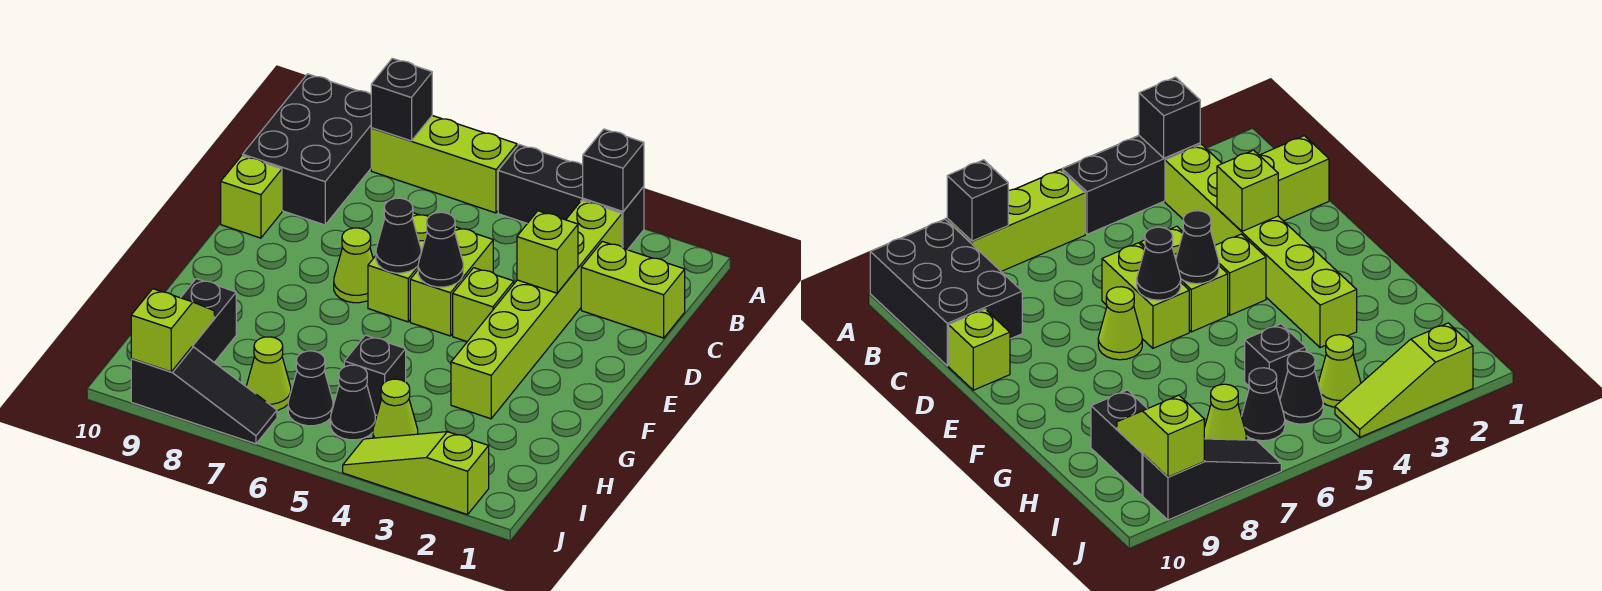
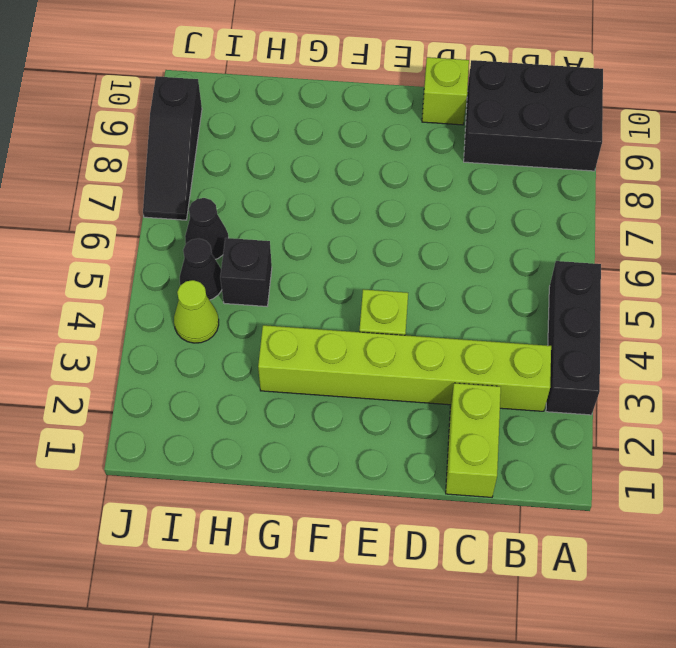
none -> lime brick A6:A8 level 1
none -> lime brick D5:E5 level 1
none -> lime brick D6:E6 level 1

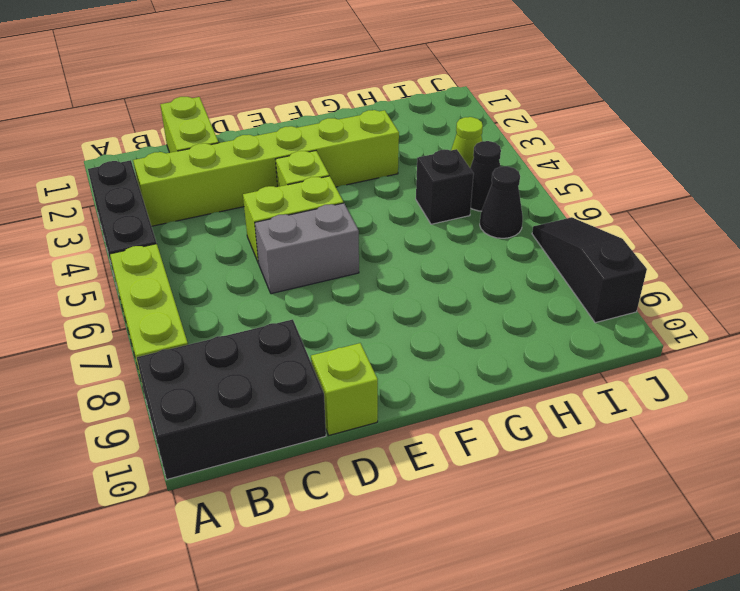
grey brick D6:E6 level 1 -> lime brick D6:E6 level 1
none -> lime cone E7 level 1
none -> black brick H9:I9 level 1
none -> lime cone I7 level 1

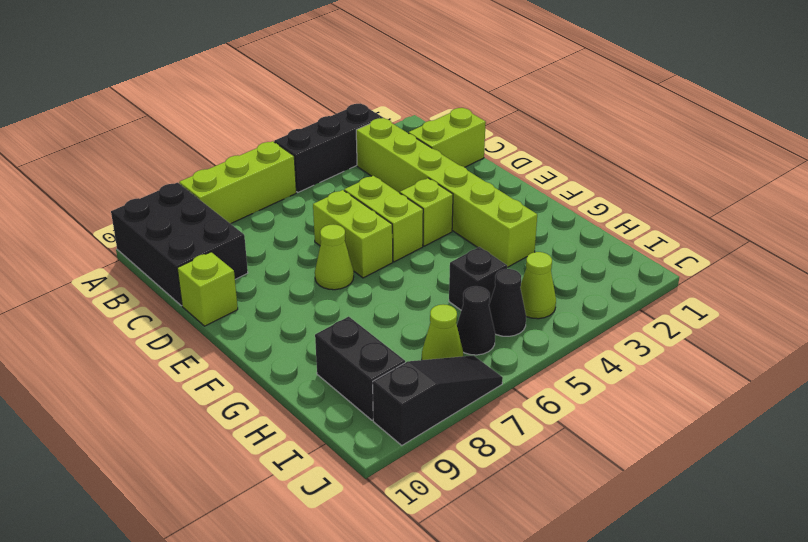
none -> lime slope J2:J4 level 1 top 2
none -> black brick A3 level 2
none -> black brick A8 level 2

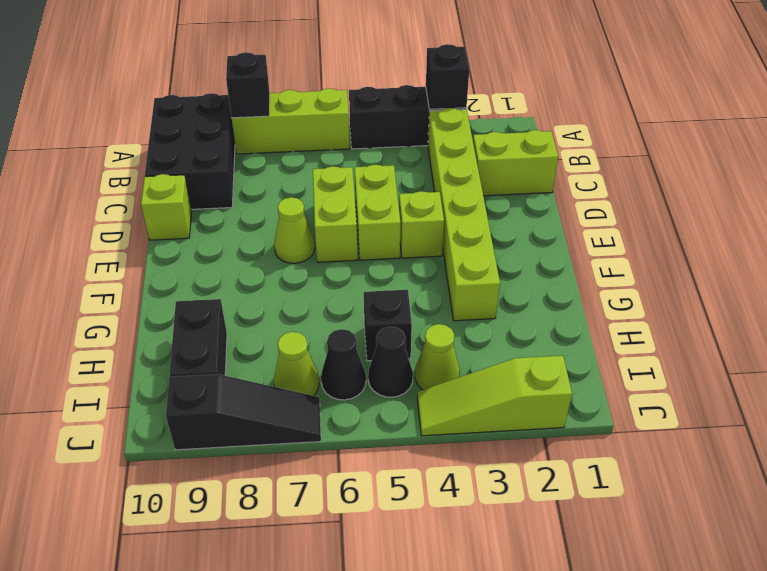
none -> lime brick D3 level 2
none -> black cone E5 level 2
none -> black cone E6 level 2

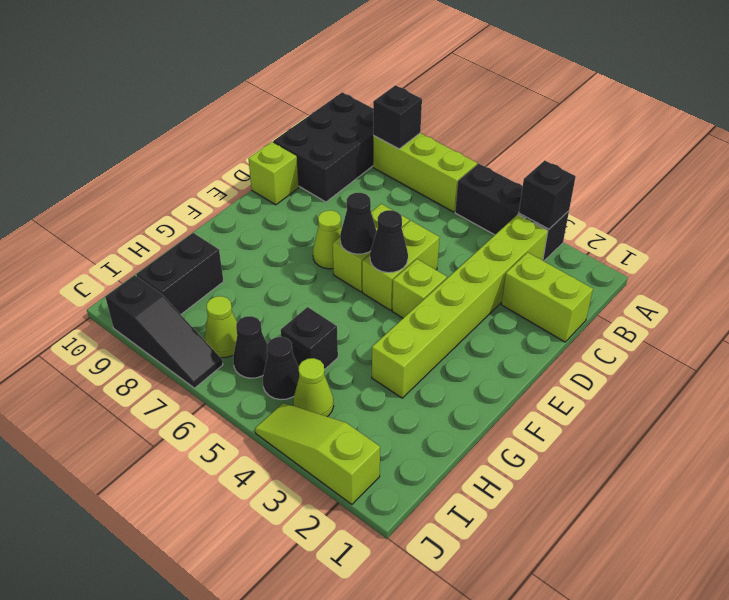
none -> lime brick D3 level 2
none -> lime slope I9:J9 level 2 top J

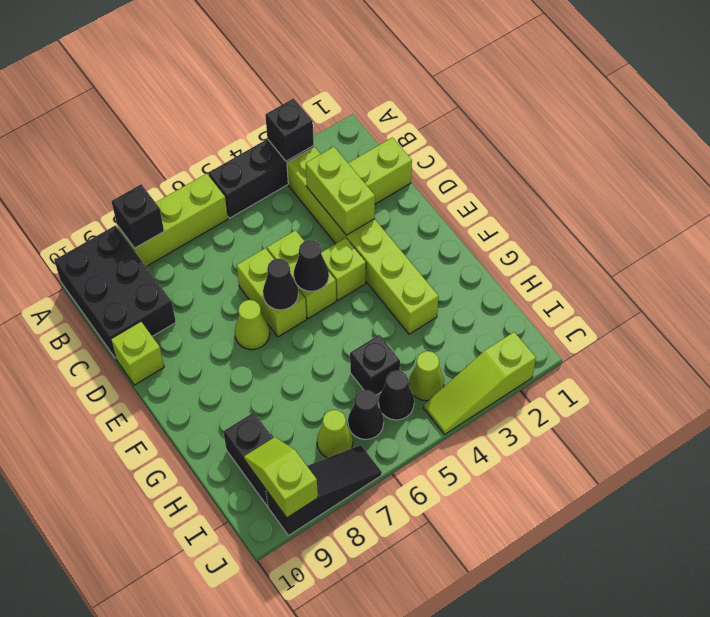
lime brick C3:D3 level 2 -> lime brick D3 level 2

